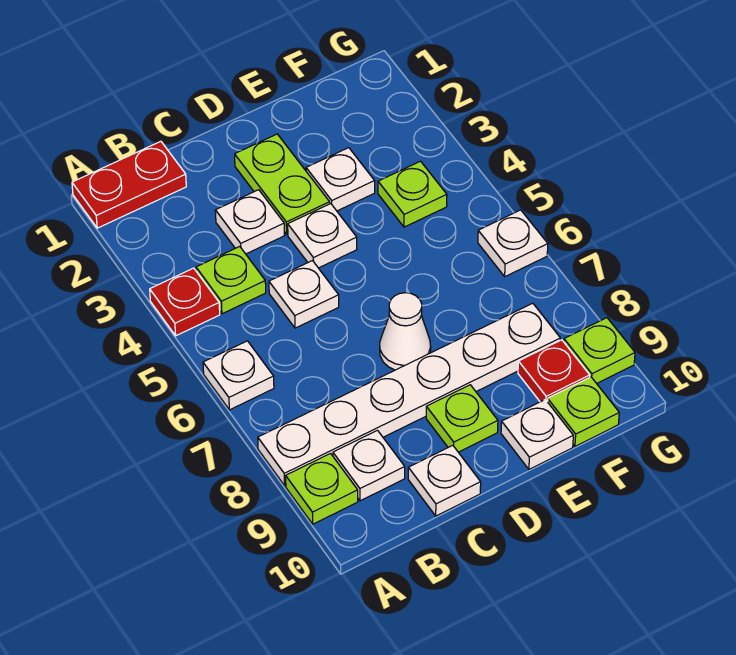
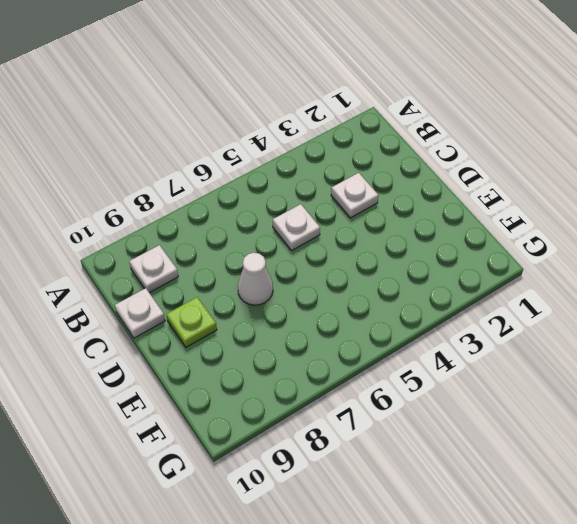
none -> red plate A1:B1 level 1
none -> red plate A4 level 1
none -> white plate A6 level 1

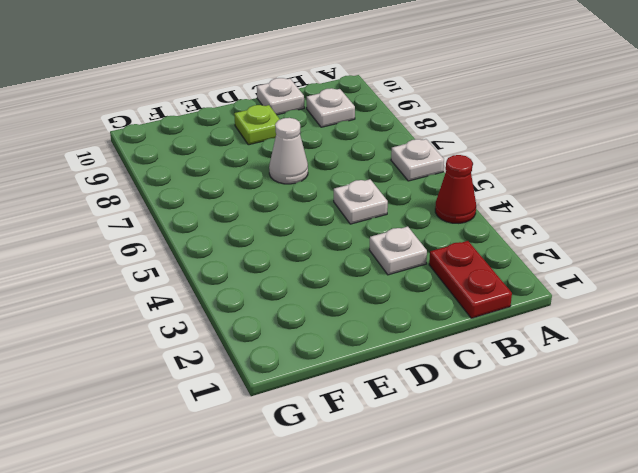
red cone A4 level 1 -> red plate A4 level 1
red plate B1:B2 level 1 -> red plate A1:B1 level 1
none -> white plate A8:F8 level 1
none -> lime plate A9 level 1
none -> lime plate B4 level 1

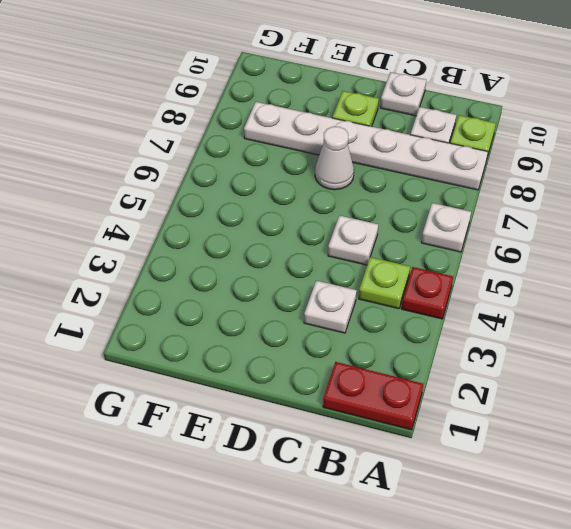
none -> lime plate D2:D3 level 1
none -> white plate D4 level 1
none -> white plate E3 level 1

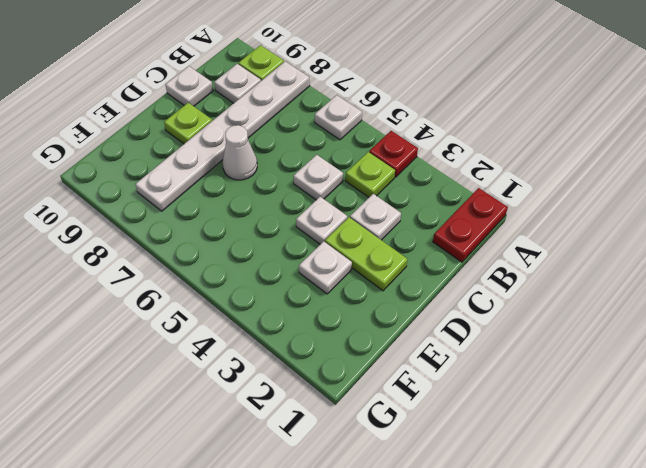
none -> white plate E10 level 1
none -> lime plate F4 level 1
none -> red plate F9 level 1

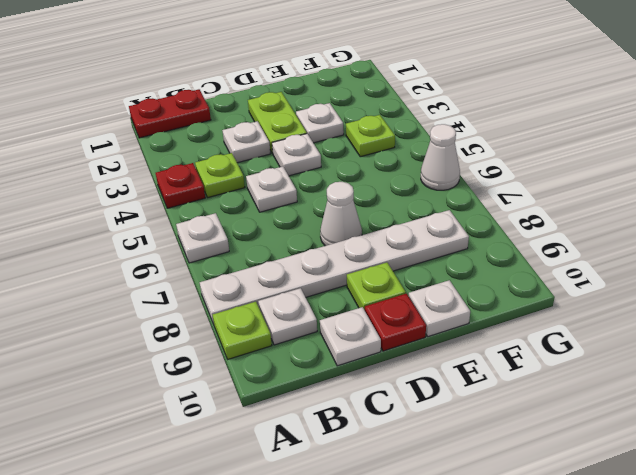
red plate D10 level 1 -> red plate F9 level 1
white cone G6 level 1 -> white plate G6 level 1
none -> lime plate F10 level 1
none -> lime plate G9 level 1

